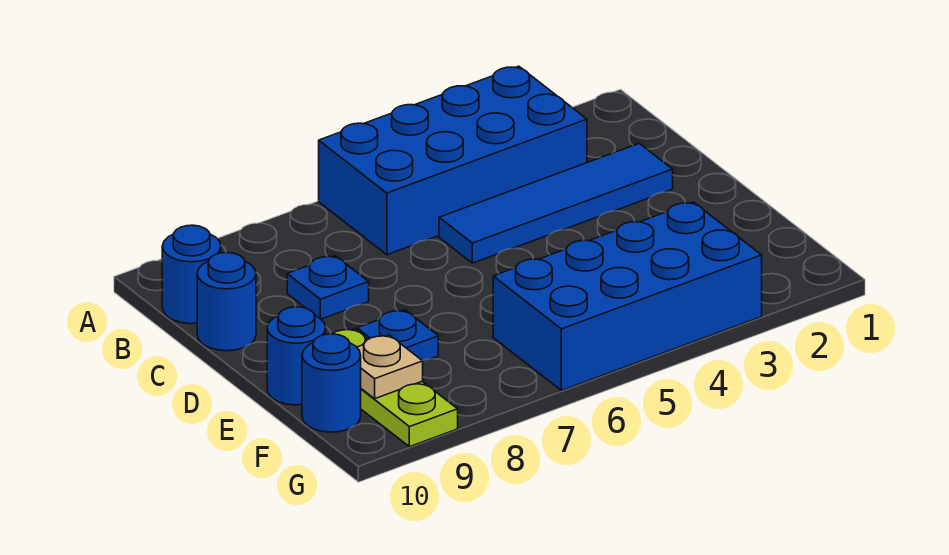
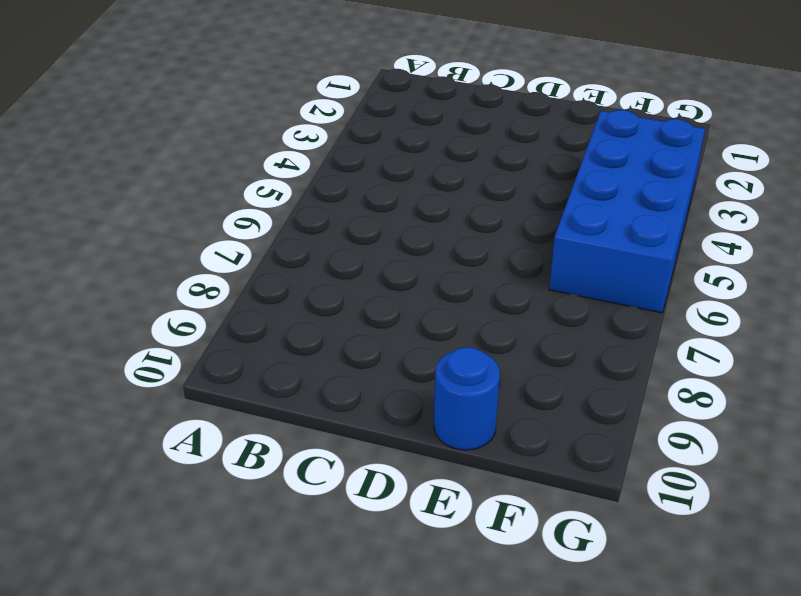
none -> blue brick A3:B6 level 1
none -> blue round brick B10 level 1

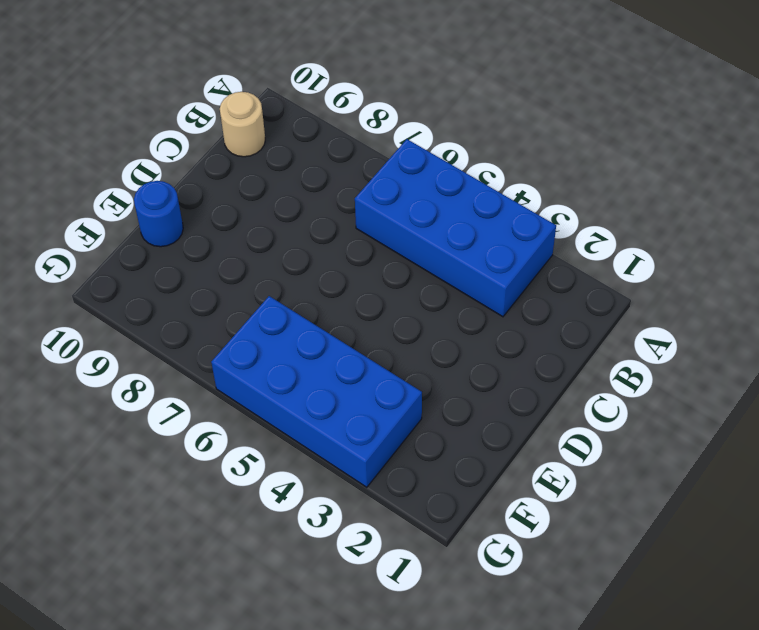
tan round brick B10 level 1 -> blue round brick B10 level 1
none -> blue tile C2:C5 level 1
none -> blue plate C8 level 1

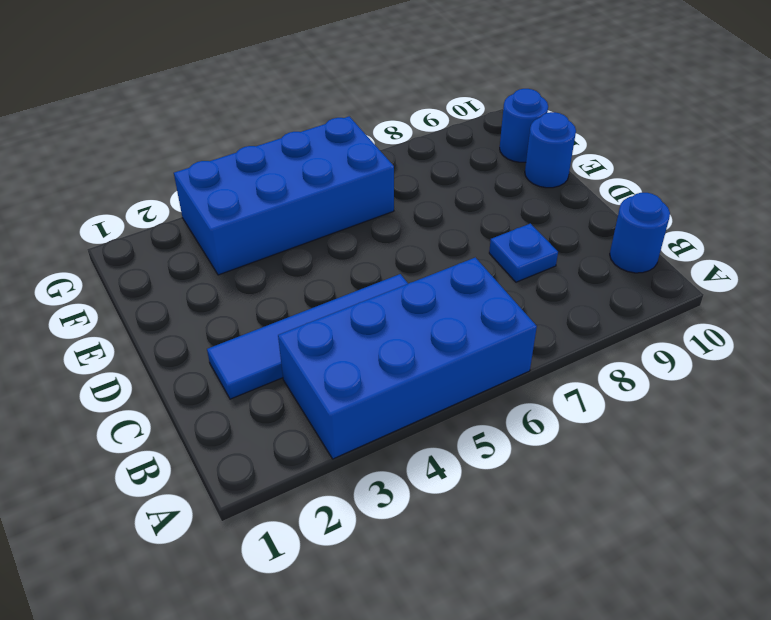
none -> blue round brick C10 level 1
none -> blue plate E8 level 1

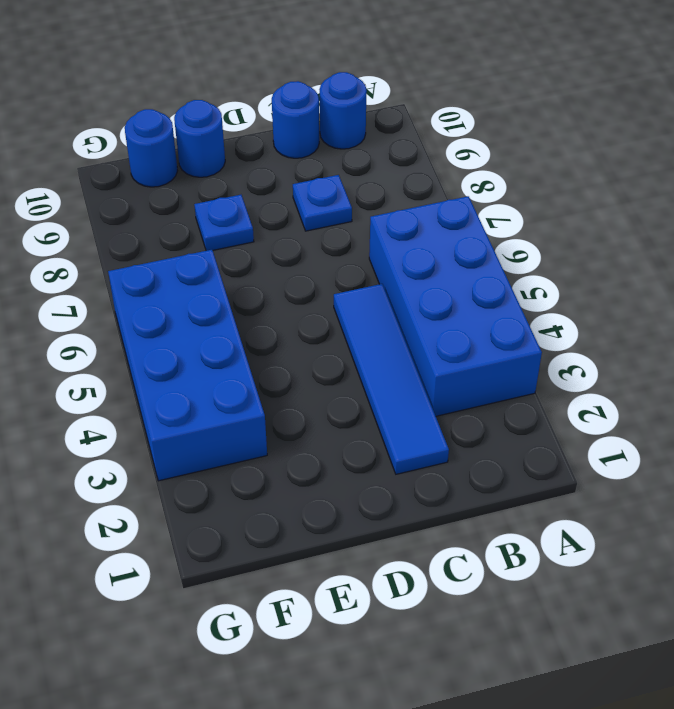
none -> lime plate E9:G9 level 1
none -> tan plate F9 level 2

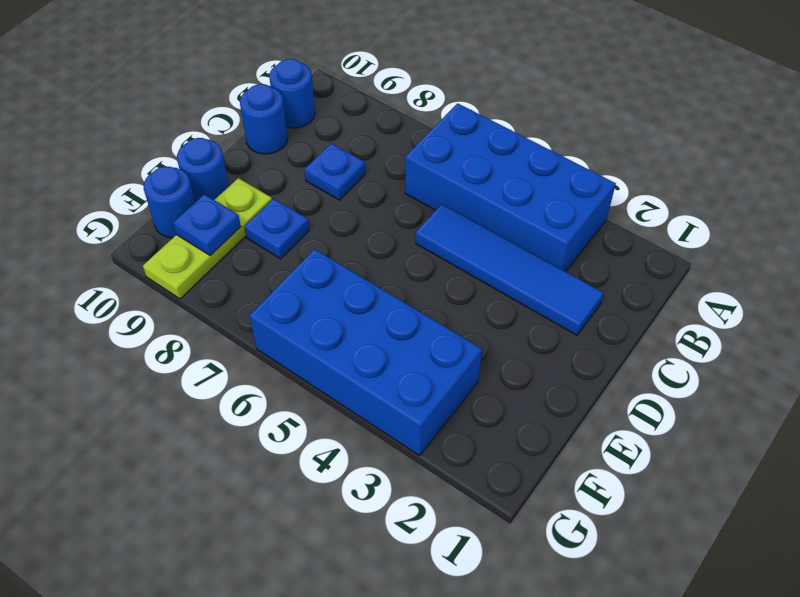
blue plate F9 level 2 -> tan plate F9 level 2

